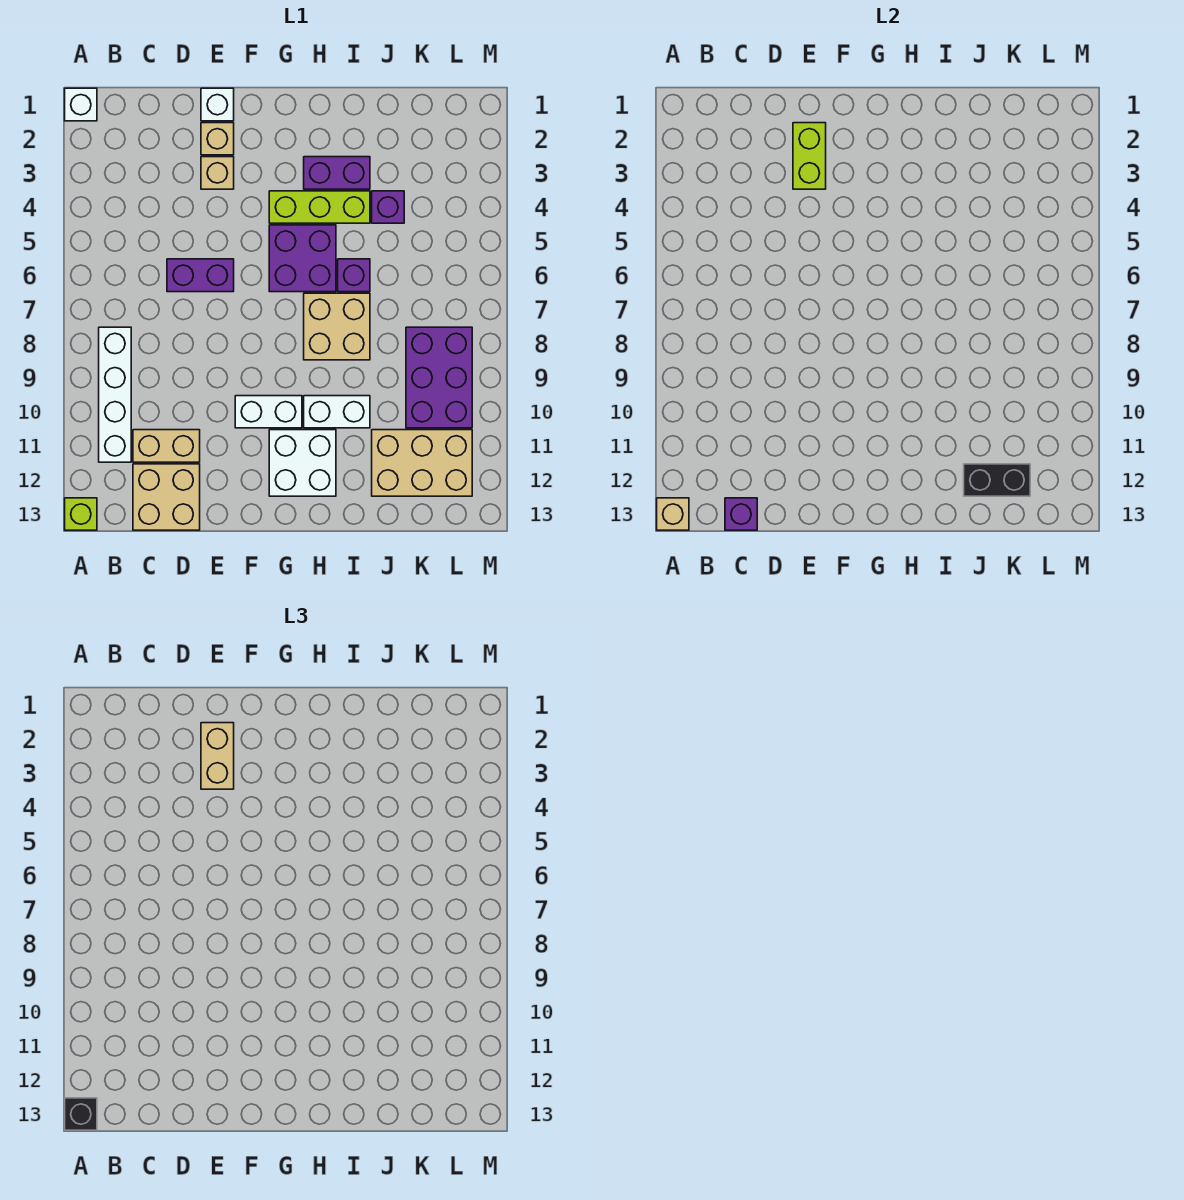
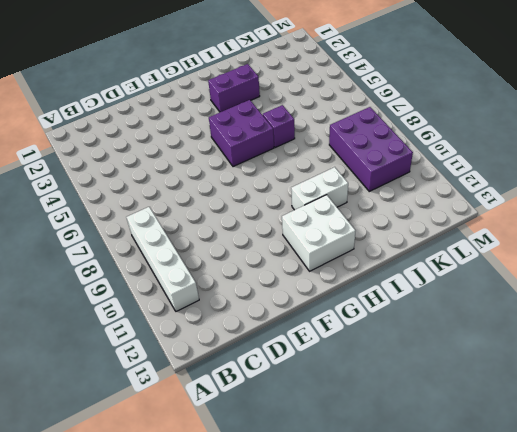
none -> white brick A1 level 1
none -> lime brick A13 level 1
none -> tan brick C11:D11 level 1

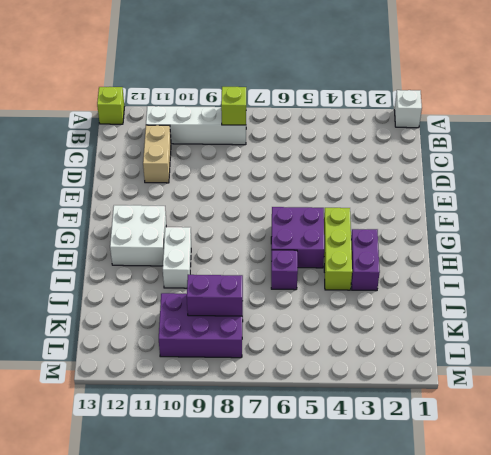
lime brick B8 level 2 -> none
purple brick K8:K9 level 2 -> purple brick D6:E6 level 1
none -> tan brick C12:D13 level 1
none -> white brick E1 level 1
none -> tan brick E2 level 1

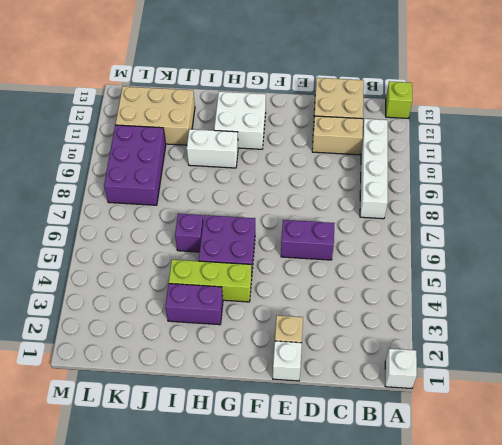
none -> tan brick E3 level 1
none -> white brick F10:G10 level 1
none -> tan brick H7:I8 level 1

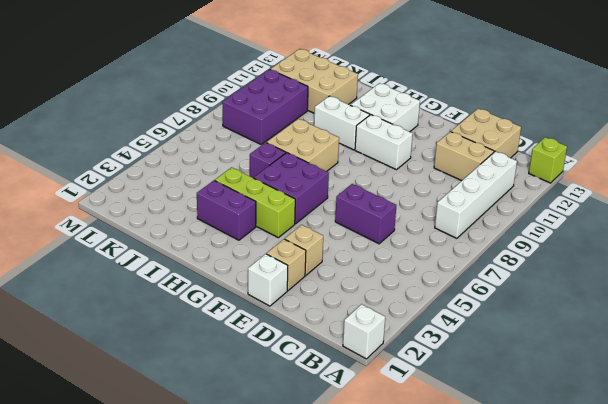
none -> purple brick J4 level 1
none -> tan brick A13 level 2
none -> purple brick C13 level 2

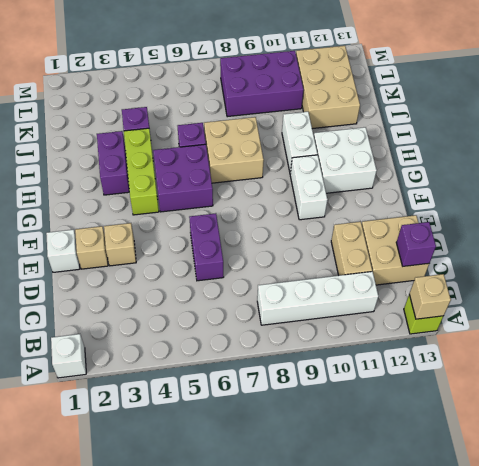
none -> lime brick E2:E3 level 2
none -> black brick J12:K12 level 2
none -> black brick A13 level 3

